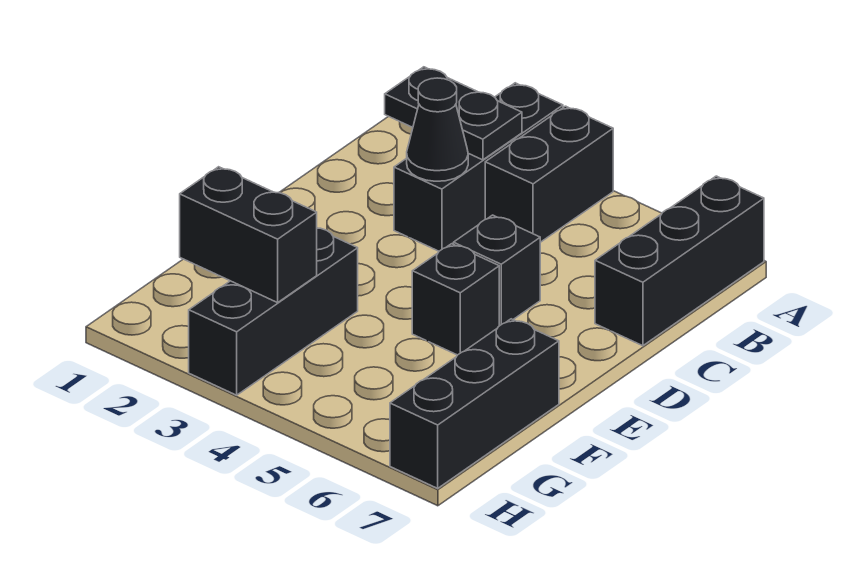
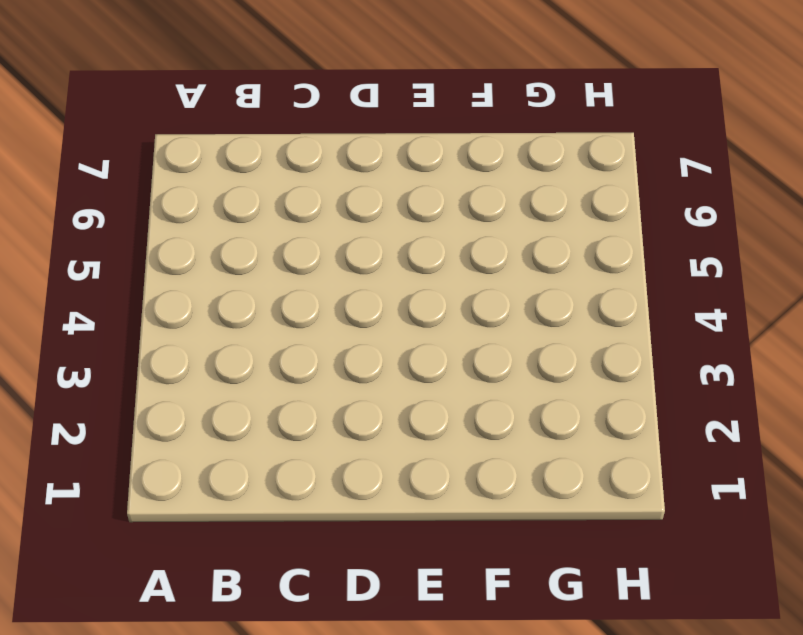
none -> black brick A3:C3 level 1
none -> black brick A4:B4 level 1

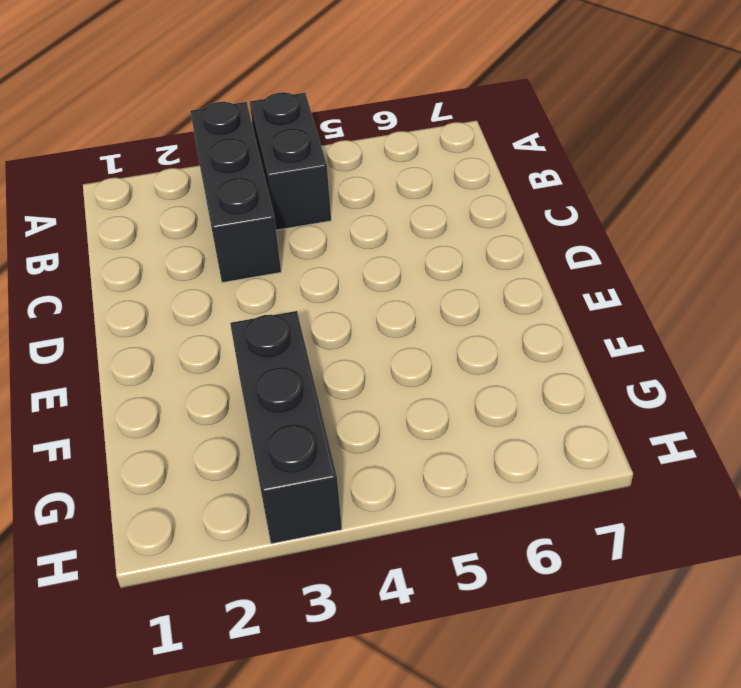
none -> black brick A7:C7 level 1
none -> black brick D5 level 1

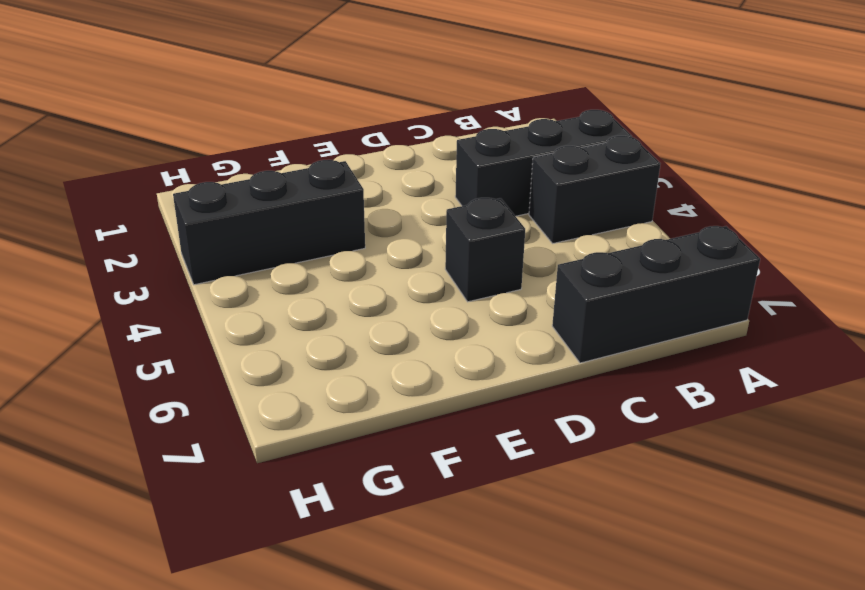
none -> black brick E5 level 1
none -> black brick F7:H7 level 1

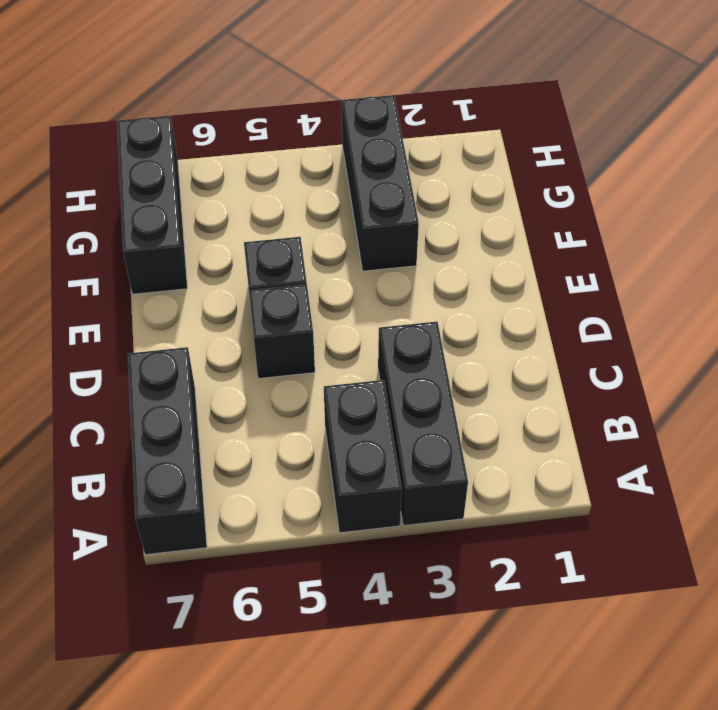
none -> black plate B2:B3 level 2
none -> black cone C3 level 2

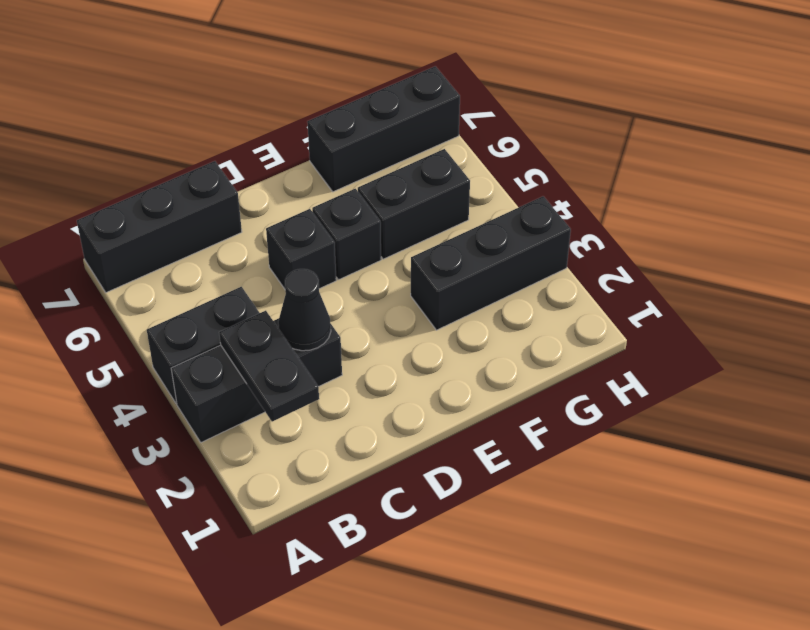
black brick F5:G5 level 1 -> black brick G2:G3 level 2

